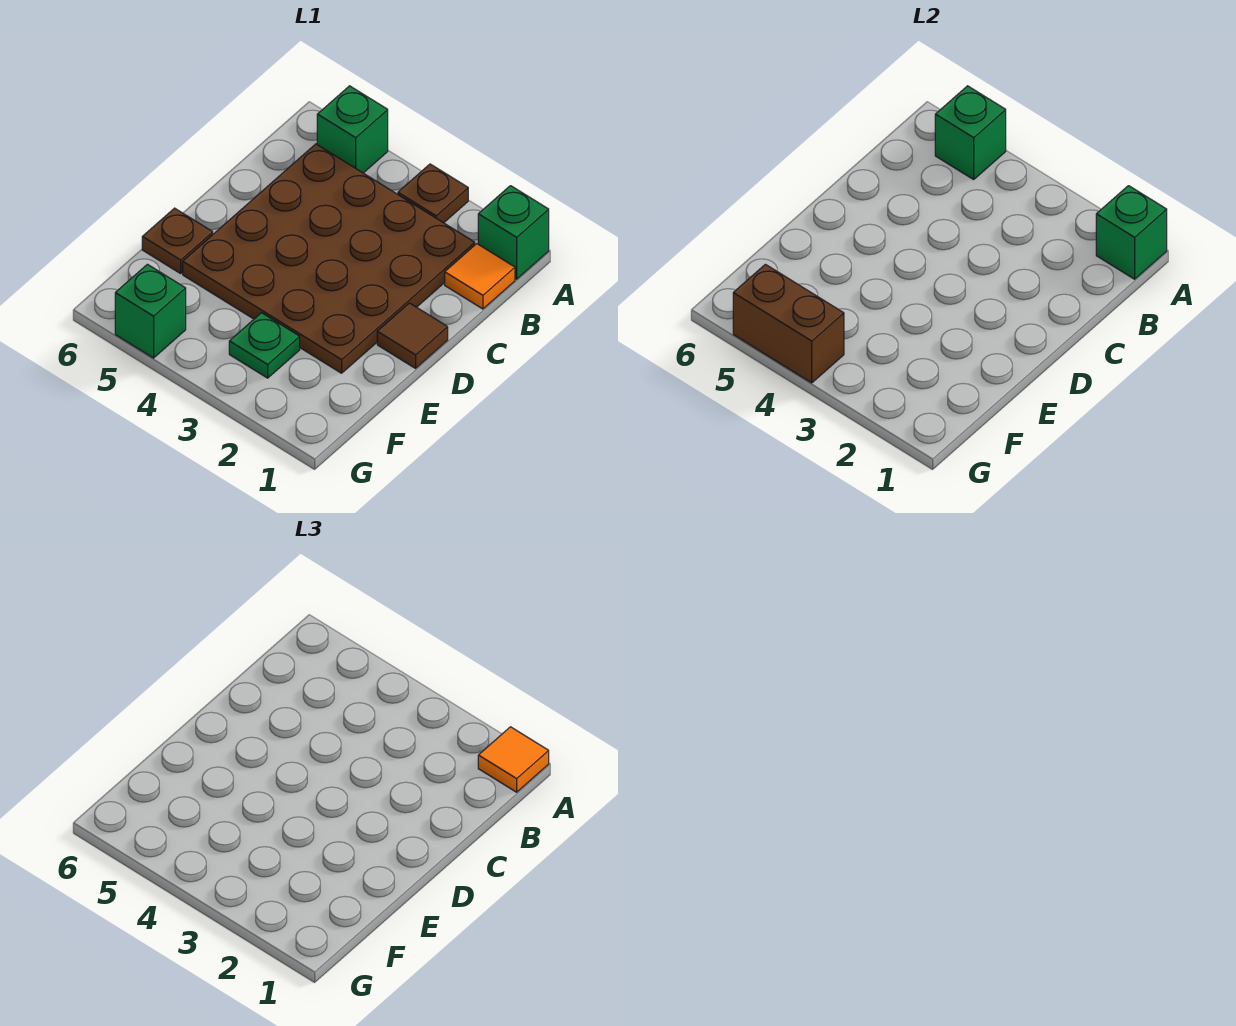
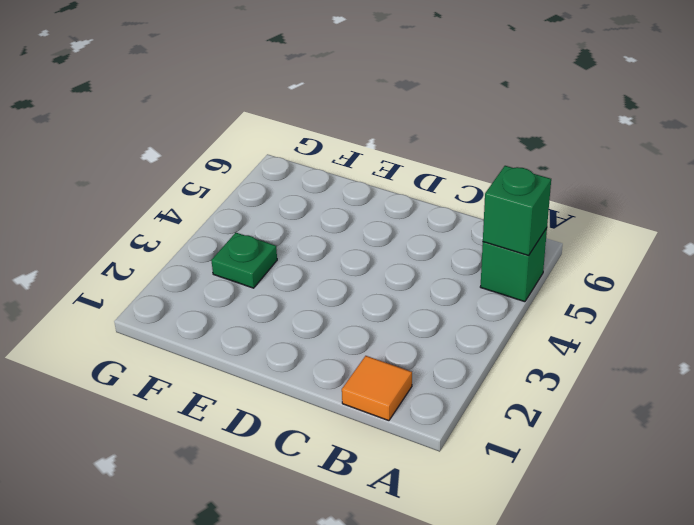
none -> green brick A1 level 1
none -> brown plate A3 level 1
none -> brown plate B2:E5 level 1

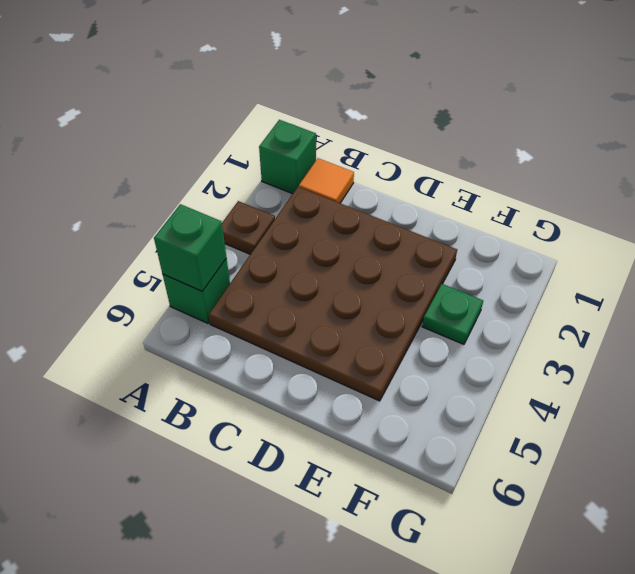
none -> brown tile D1 level 1
none -> brown plate E6 level 1
none -> green brick G5 level 1

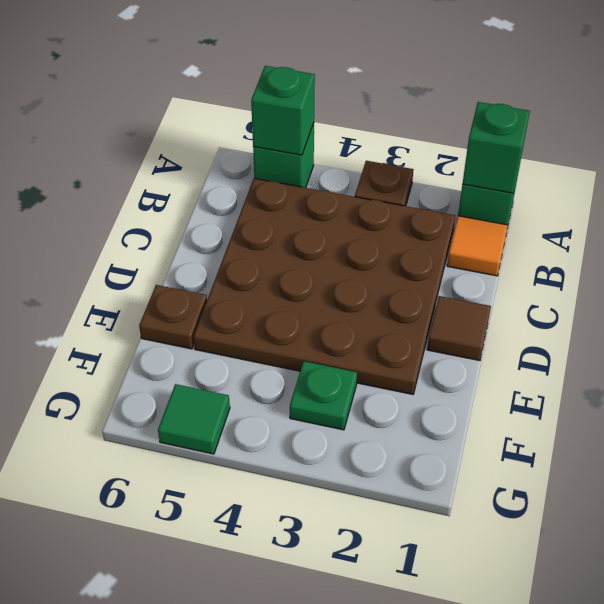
green tile G5 level 1 -> green brick G5 level 1
none -> brown brick G4:G5 level 2
none -> orange tile A1 level 3

